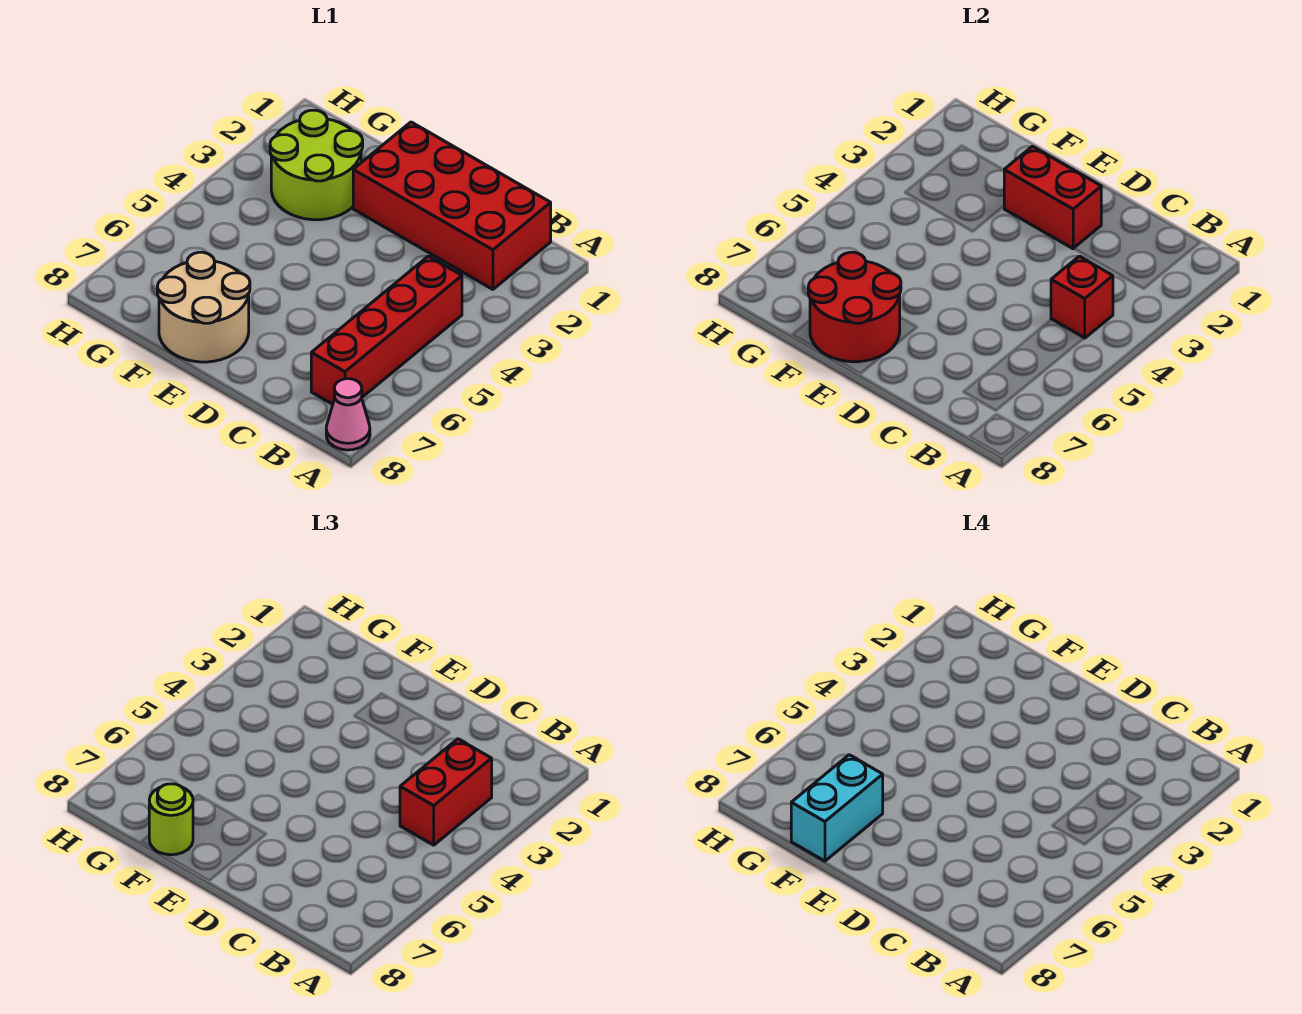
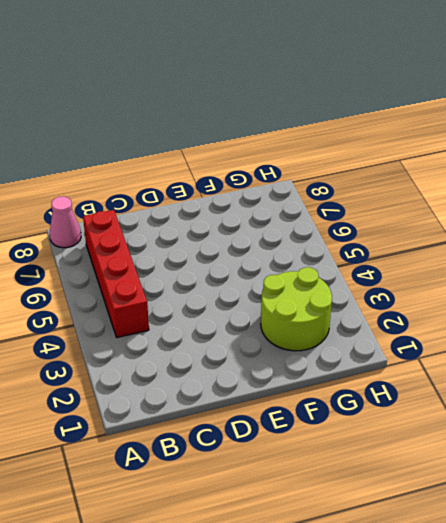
none -> red brick B1:E2 level 1
none -> tan round brick E7:F8 level 1

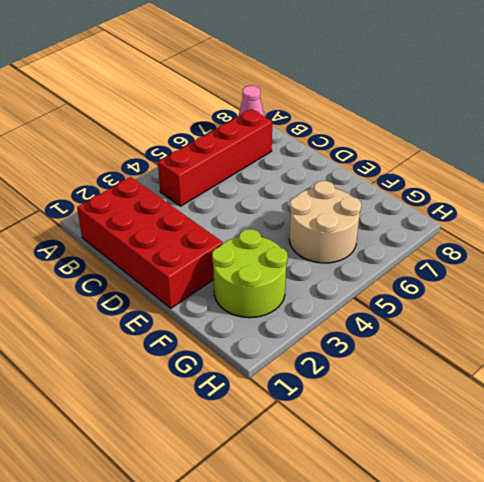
tan round brick F5:G6 level 1 -> tan round brick E7:F8 level 1
none -> red brick B4 level 2
none -> red brick D2:E2 level 2

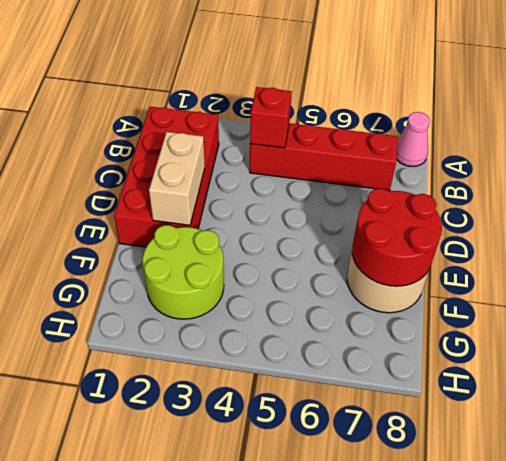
tan brick D2:E2 level 2 -> red brick D2:E2 level 2
none -> red brick B3:B4 level 3
none -> lime round brick F8 level 3

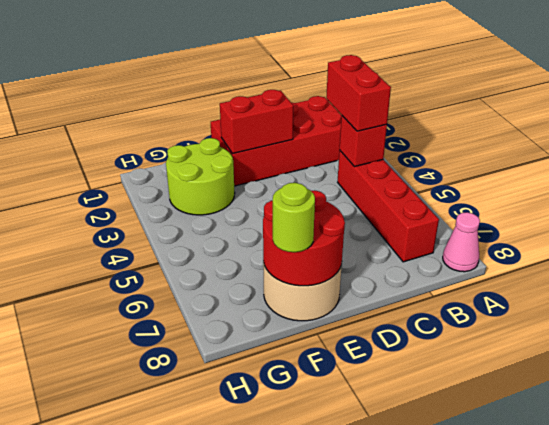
none -> cyan brick F7:F8 level 4

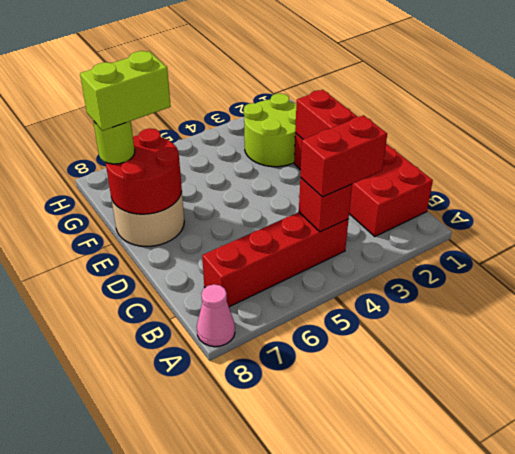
lime brick F7:F8 level 4 -> cyan brick F7:F8 level 4

